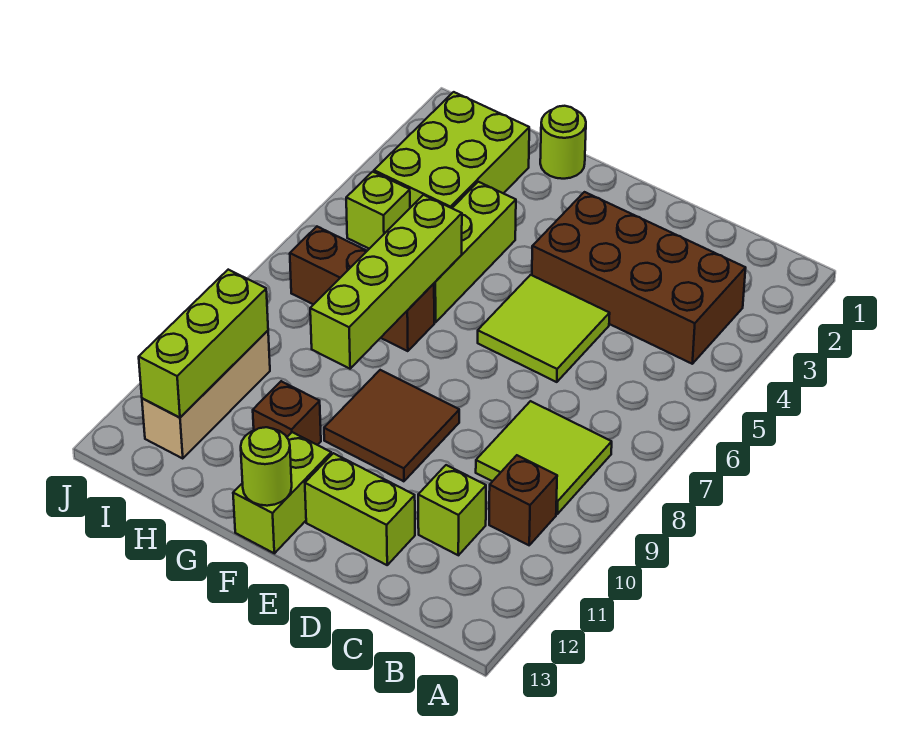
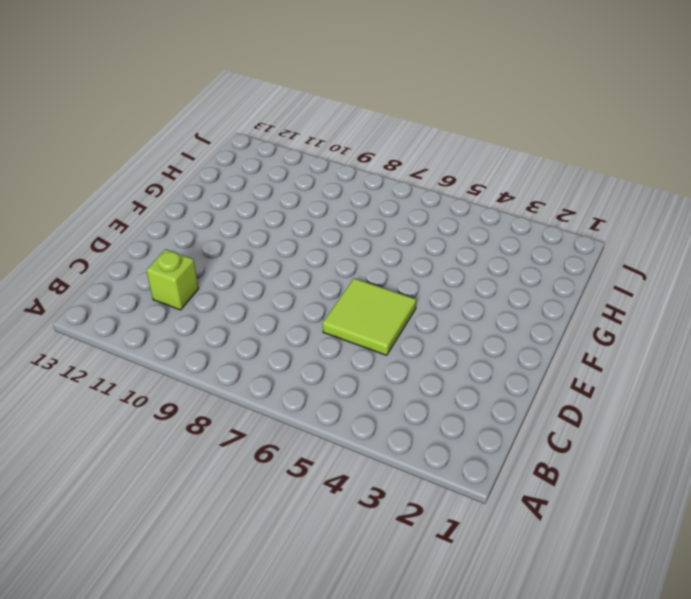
none -> brown brick B3:E4 level 1
none -> lime tile B8:C9 level 1
none -> brown brick B10 level 1

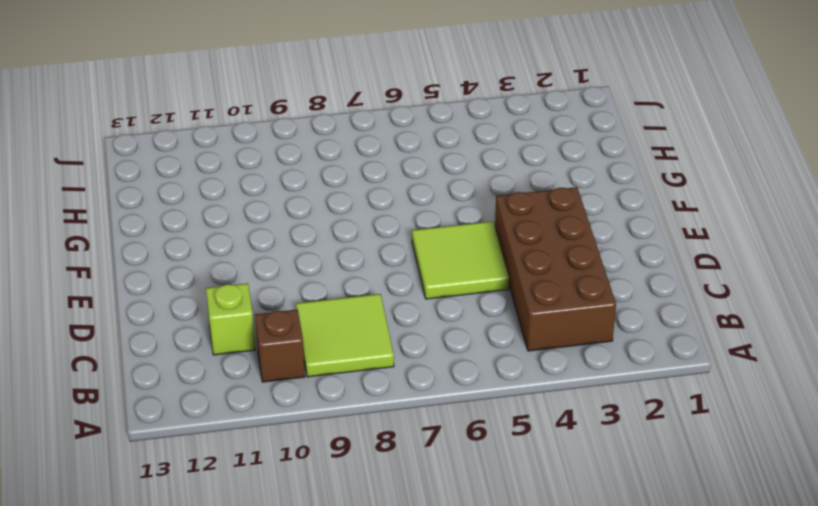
none -> lime brick D12:E12 level 1
none -> brown tile E9:F10 level 1
none -> lime brick F12:F13 level 1

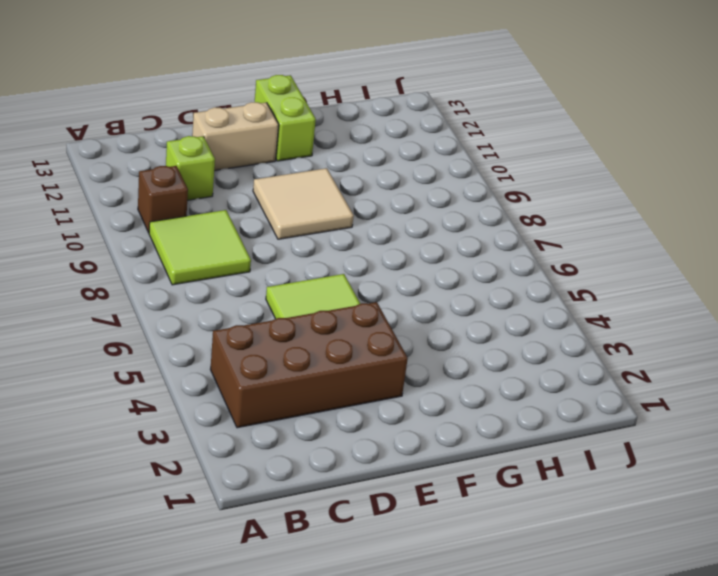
tan brick D12:E12 level 1 -> lime brick D12:E12 level 1
tan tile E9:F10 level 1 -> brown tile E9:F10 level 1
none -> lime round brick G1 level 1
none -> lime brick G4:G6 level 1
none -> brown brick G7:I7 level 1

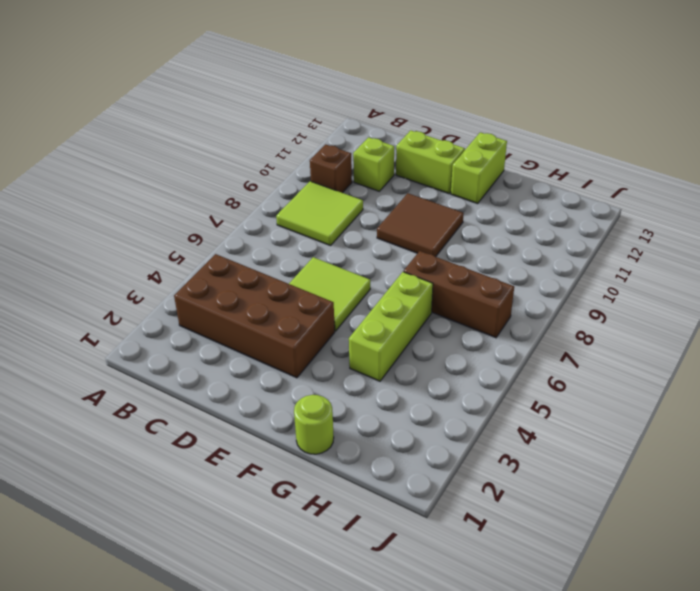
none -> brown brick G11 level 1
none -> lime brick H2:I4 level 1
none -> lime brick I5 level 1

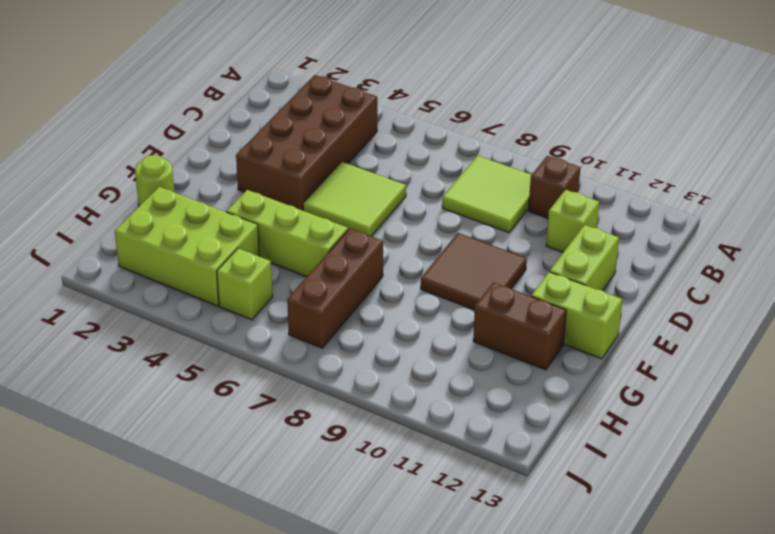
brown brick G11:G12 level 1 -> brown brick G11 level 1
none -> tan brick I10:I12 level 1
none -> lime round brick F13 level 2
none -> lime brick G6:G9 level 2

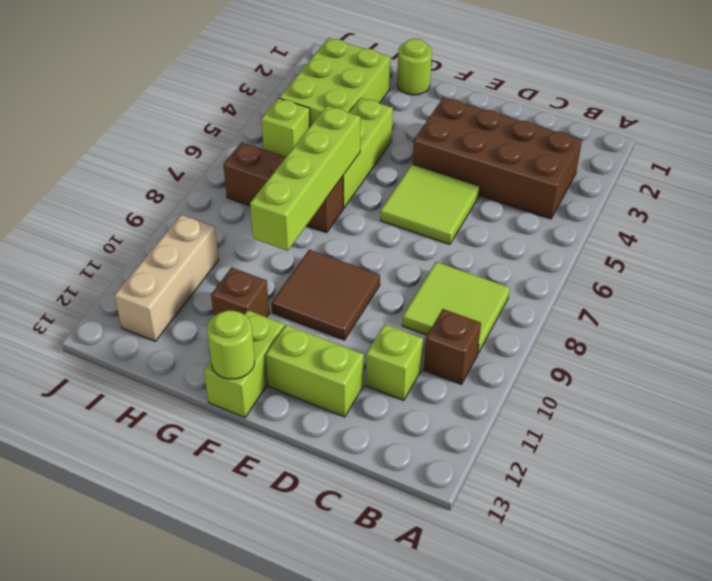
none -> lime brick I10:I12 level 2

